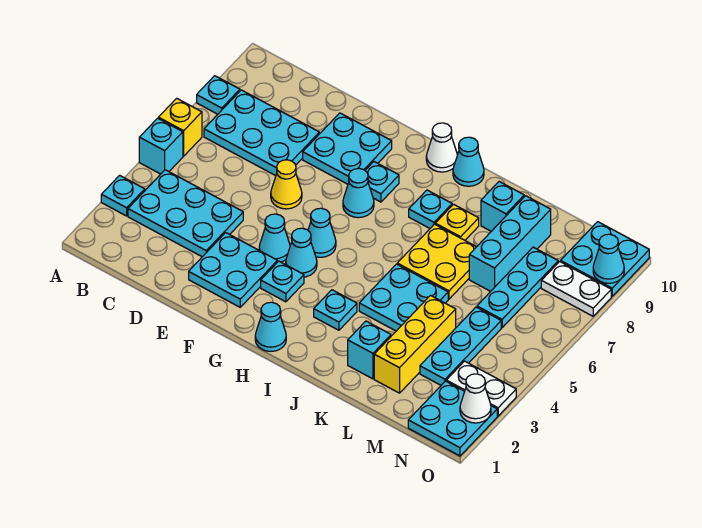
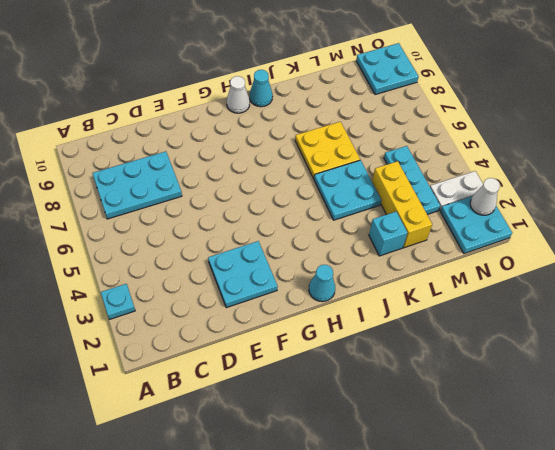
none -> cyan brick A5 level 1
none -> yellow brick A6 level 1
none -> cyan plate A8 level 1
none -> cyan plate B3:D4 level 1

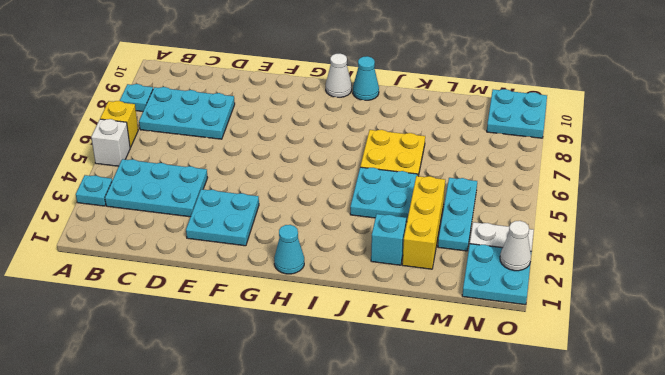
white brick A5 level 1 -> cyan brick A5 level 1
none -> yellow cone E6 level 1
none -> cyan plate E8:F9 level 1
none -> cyan cone F4 level 1
none -> cyan plate G3 level 1

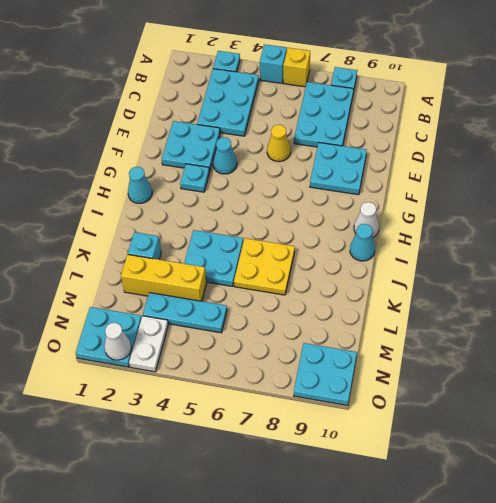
none -> cyan cone G4 level 1
none -> cyan cone G5 level 1
none -> cyan cone G7 level 1
none -> cyan plate G8 level 1

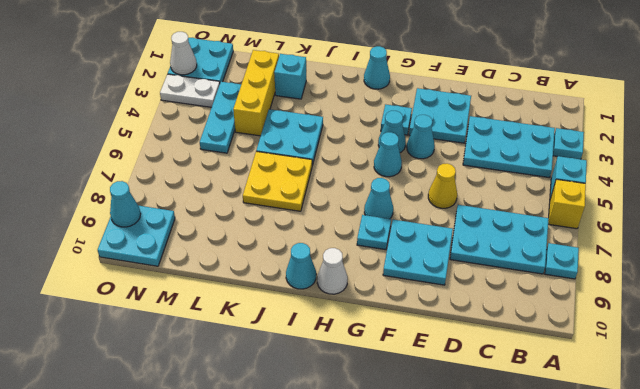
none -> cyan plate I3 level 1
none -> cyan plate I8 level 1
none -> yellow plate J8 level 1
none -> cyan brick K9 level 1

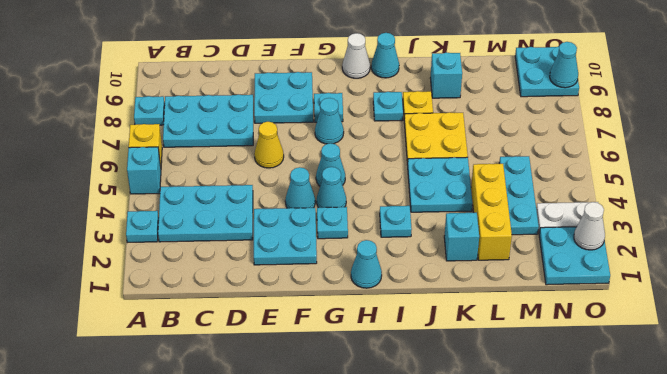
none -> cyan brick L7:L9 level 1
none -> cyan plate M6:M8 level 1
none -> white plate N8:O8 level 1

